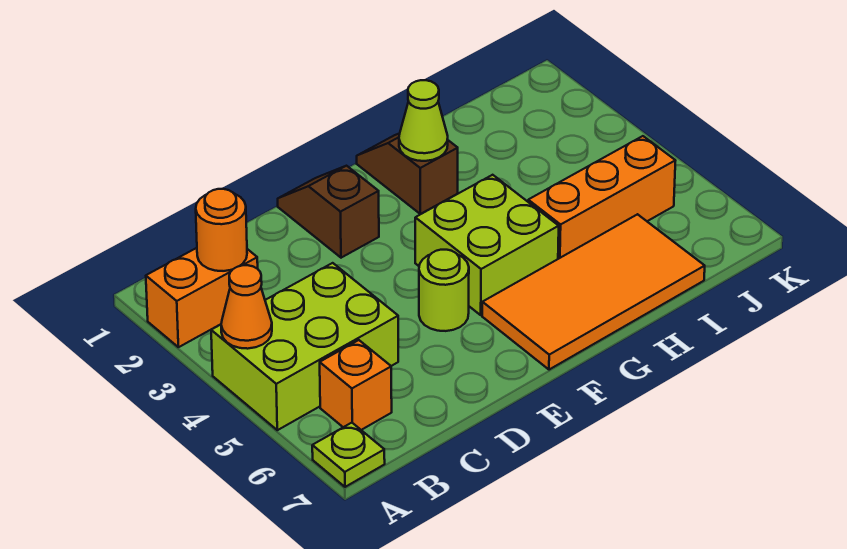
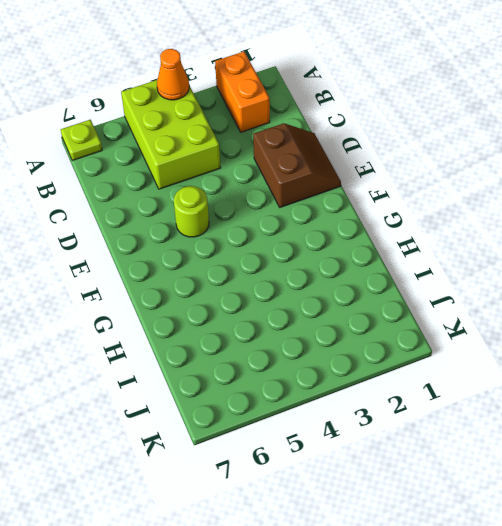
brown slope D1:E2 level 1 top 2 -> brown slope E1:E2 level 1 top 2
none -> orange brick B6 level 1
none -> lime brick F4:G5 level 1
none -> orange tile F6:I7 level 1

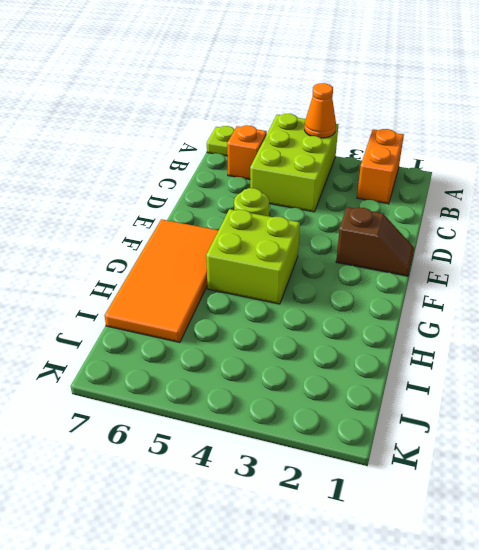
none -> brown slope G1:G2 level 1 top 2
none -> orange brick H5:J5 level 1
none -> orange round brick B2 level 2

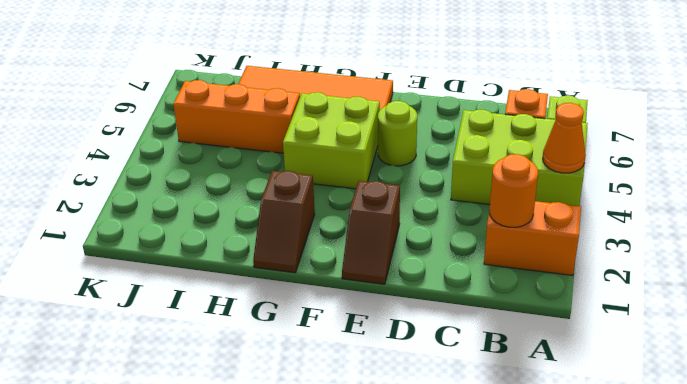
none -> lime cone G2 level 2

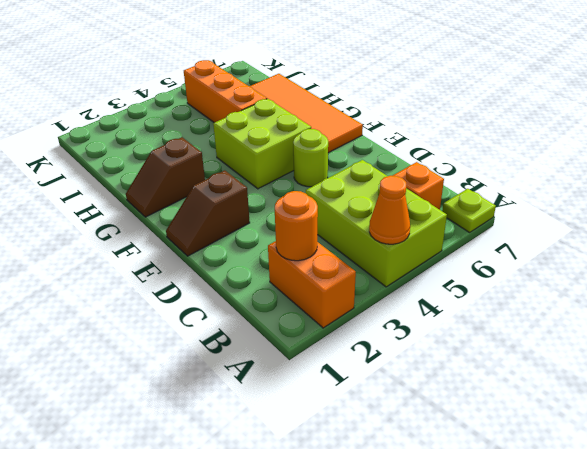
none -> lime cone G2 level 2

